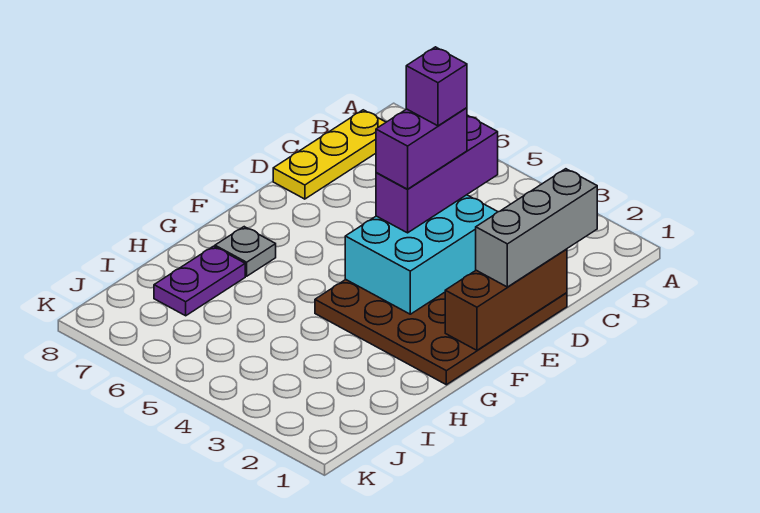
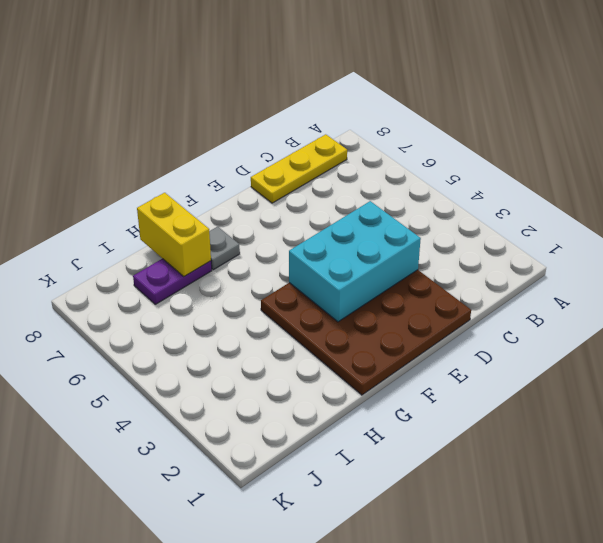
yellow brick H7:H8 level 2 -> none
none -> brown brick D1:F1 level 2
none -> grey brick C1:E1 level 3

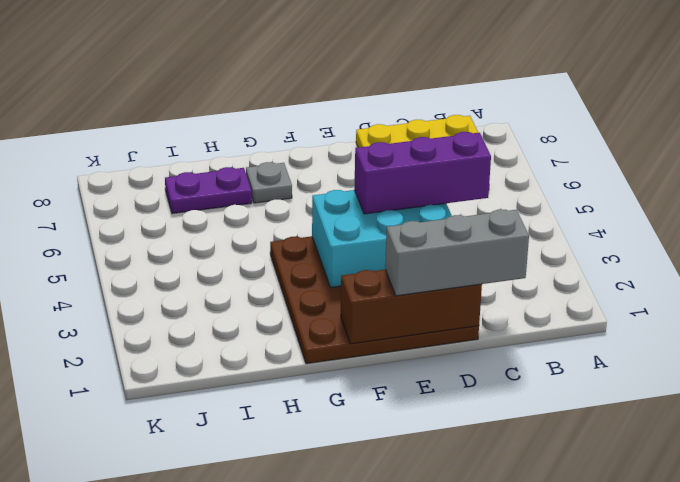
none -> purple brick D4:E4 level 4
none -> purple brick D4 level 5

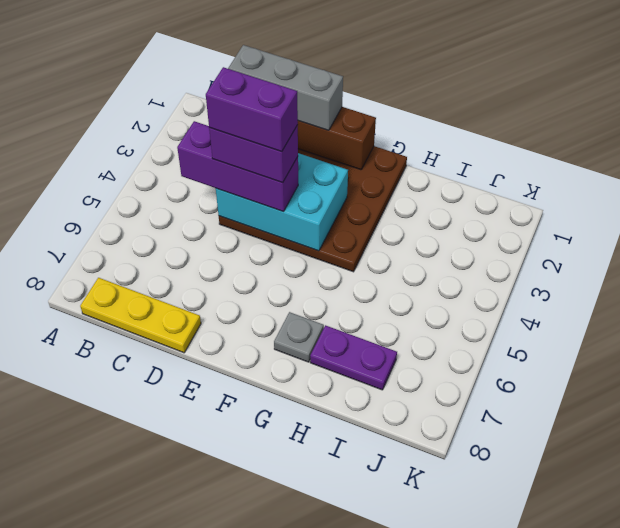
purple brick D4:E4 level 5 -> purple brick D4 level 5

